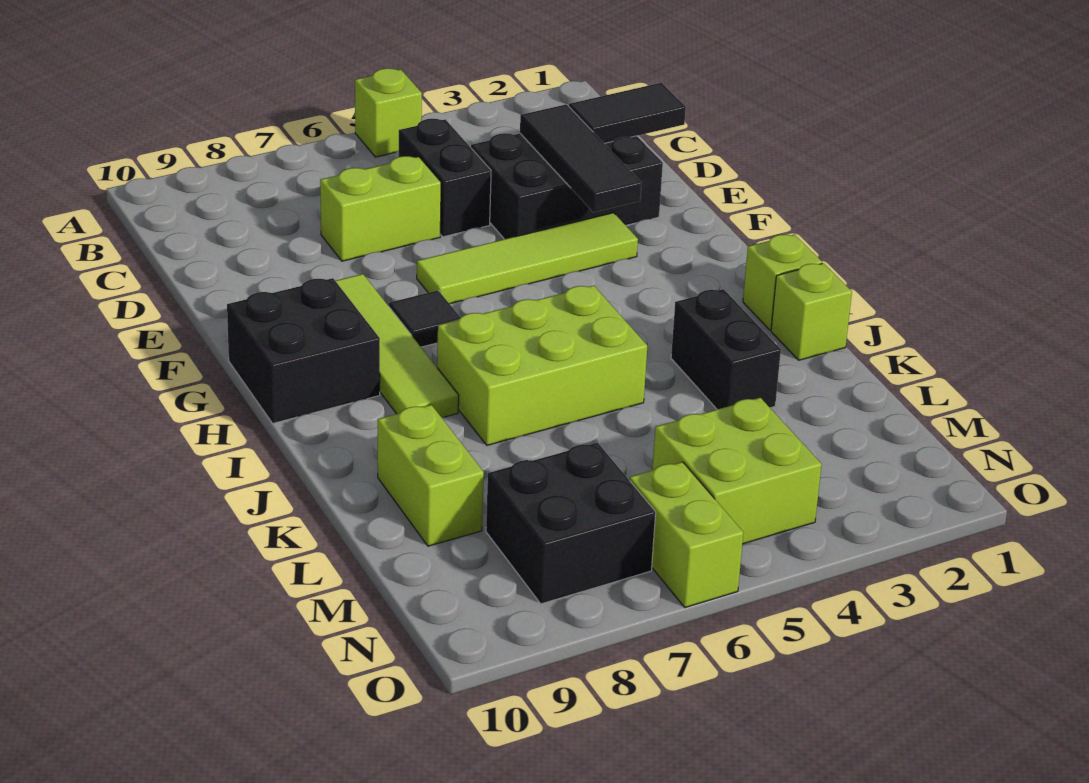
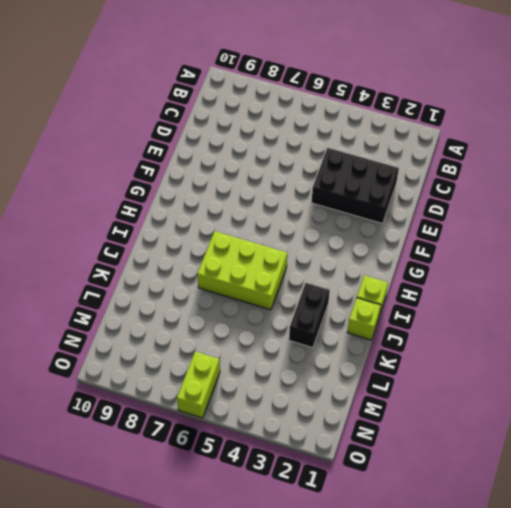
none -> lime brick A5 level 1
none -> black brick C5:D5 level 1
none -> lime brick D6:D7 level 1

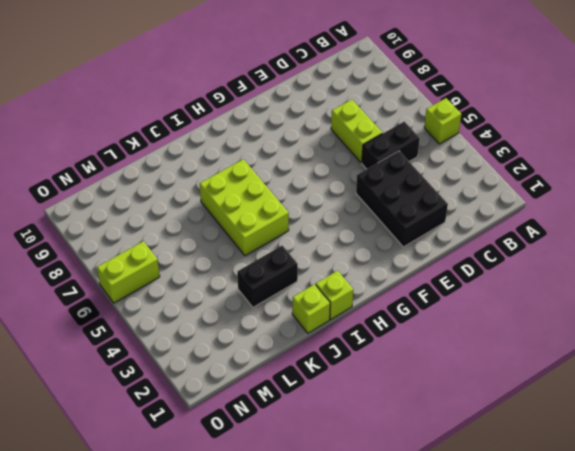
none -> lime tile F3:F6 level 1
none -> lime tile F8:I8 level 1
none -> black tile G7 level 1

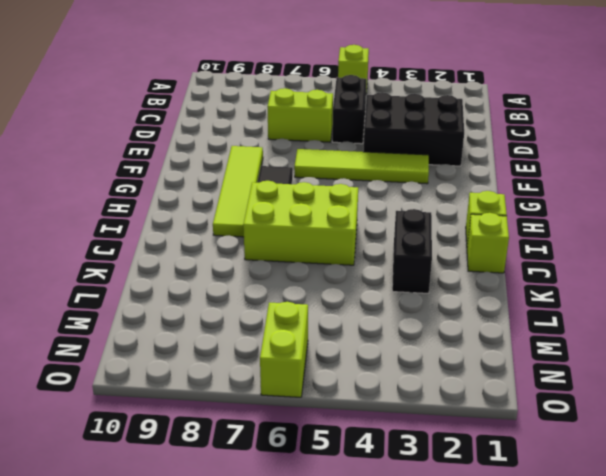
none -> black brick G9:H10 level 1
none -> lime brick K9:L9 level 1
none -> lime brick M4:N5 level 1

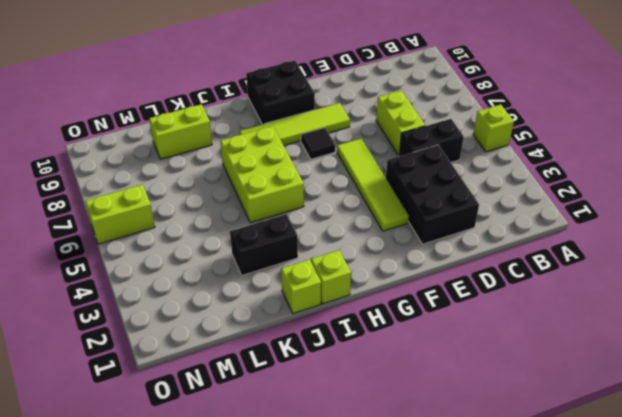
none -> lime brick M4:N5 level 1
none -> black brick M7:N8 level 1
none -> black tile D1:D2 level 2

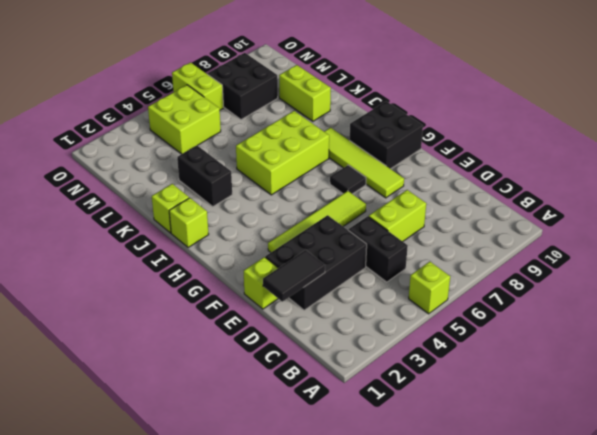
lime brick E1 level 1 -> none
none -> black tile D3:F3 level 2

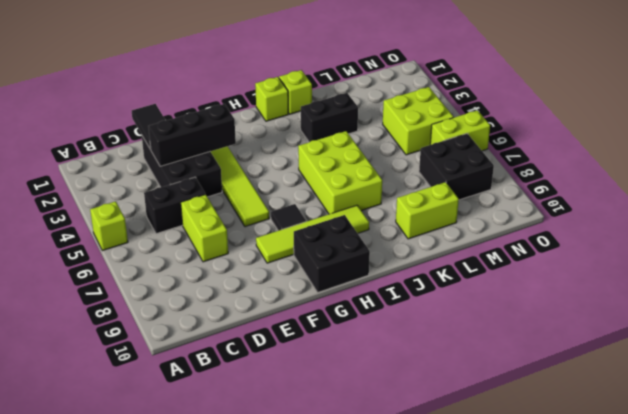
black brick D3:F3 level 2 -> black tile D3:F3 level 2

